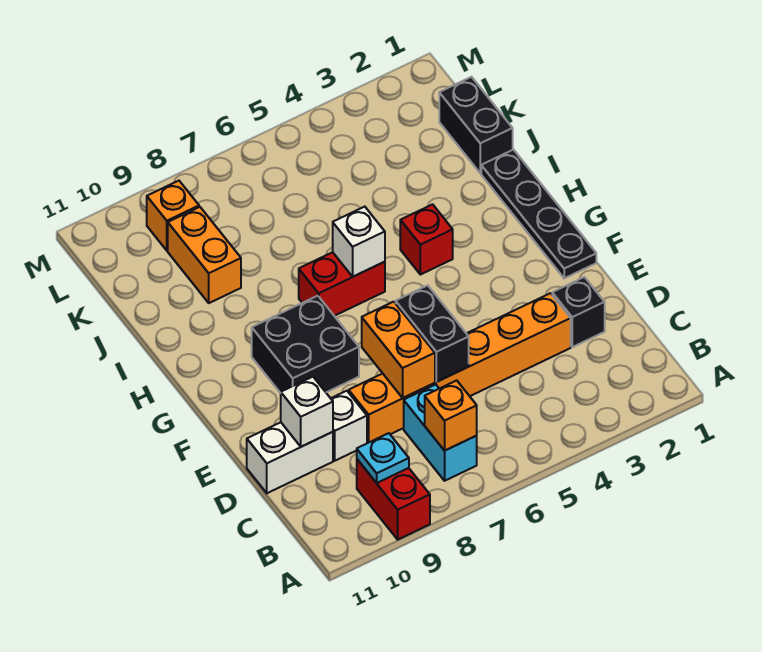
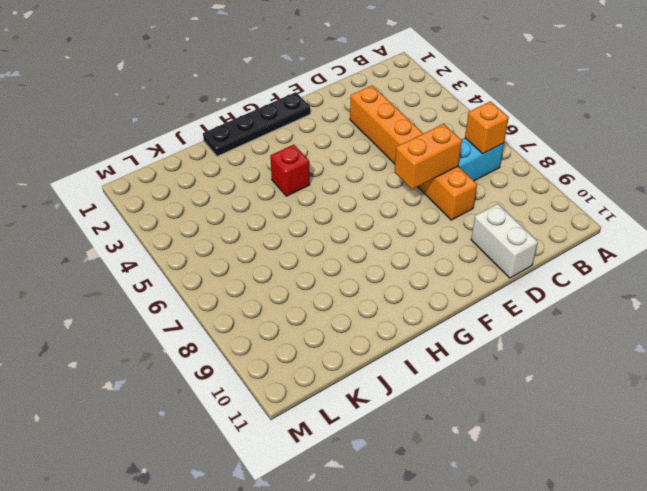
none -> red brick A9:B9 level 1
none -> black brick D2 level 1
none -> white brick D9 level 1

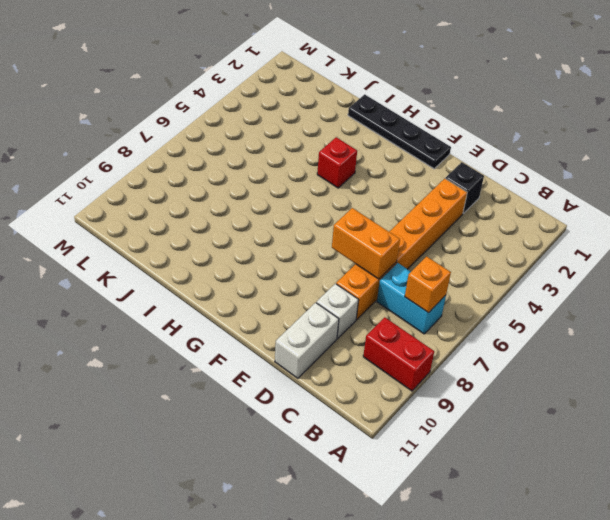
none -> black brick F8:G9 level 1
none -> red brick H6:H7 level 1
none -> black brick J1:K1 level 1

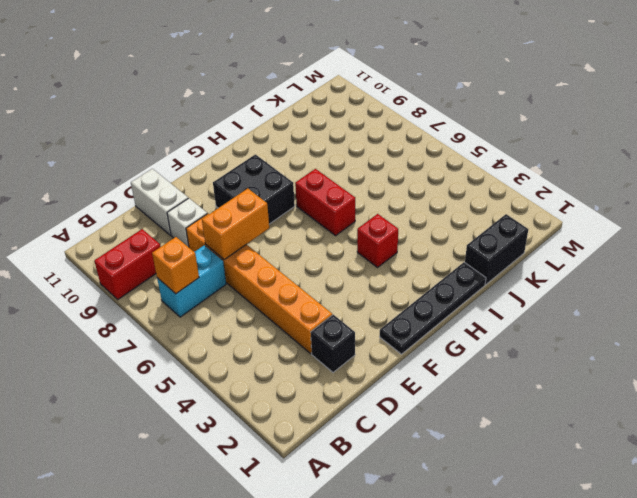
none -> orange brick J9:K9 level 1
none -> orange brick L9 level 1
none -> cyan plate B9 level 2

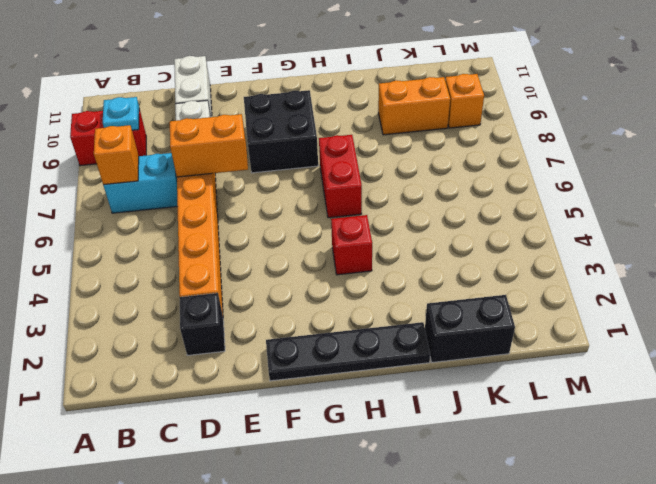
none -> black brick D6:E6 level 2
none -> white brick D10 level 2
none -> white brick H6 level 2

